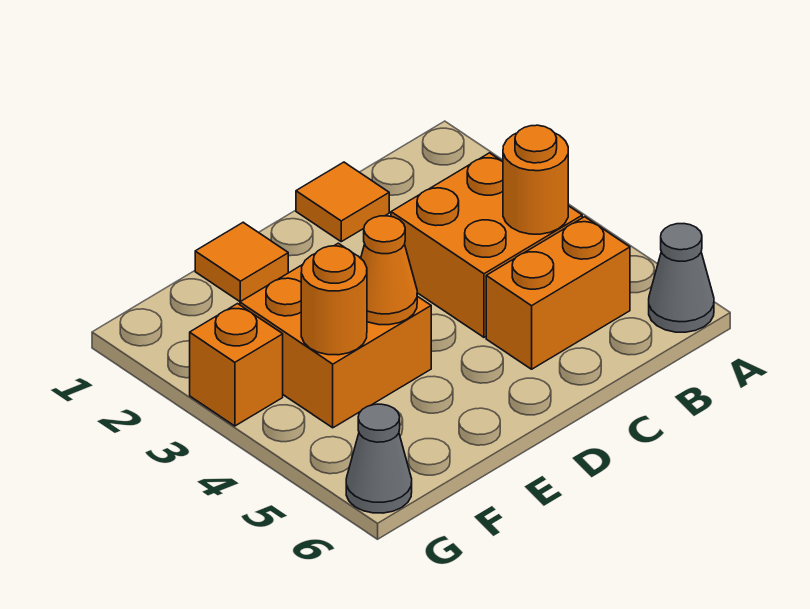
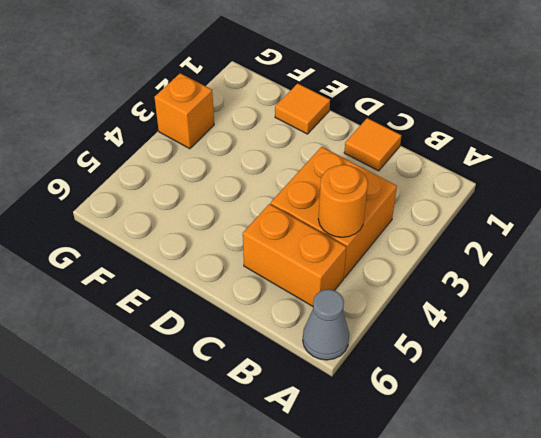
none -> orange brick E3:F4 level 1
none -> grey cone G6 level 1

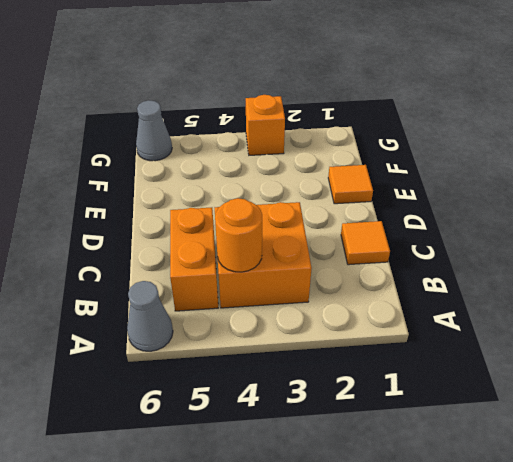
none -> orange brick E3:F4 level 1
none -> orange cone E4 level 2

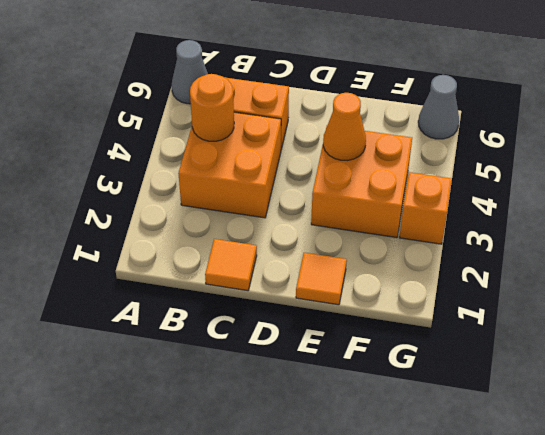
none -> orange round brick F4 level 2

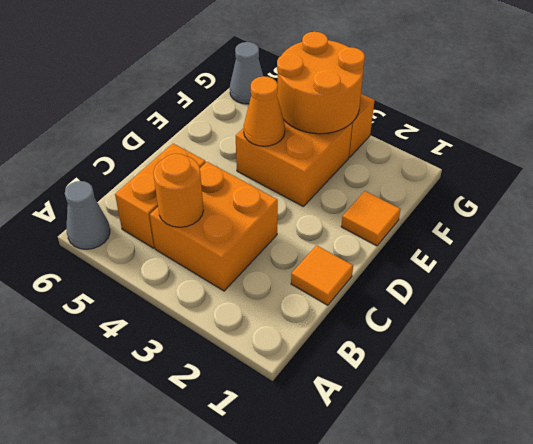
orange round brick F3:G4 level 2 -> orange round brick F4 level 2

